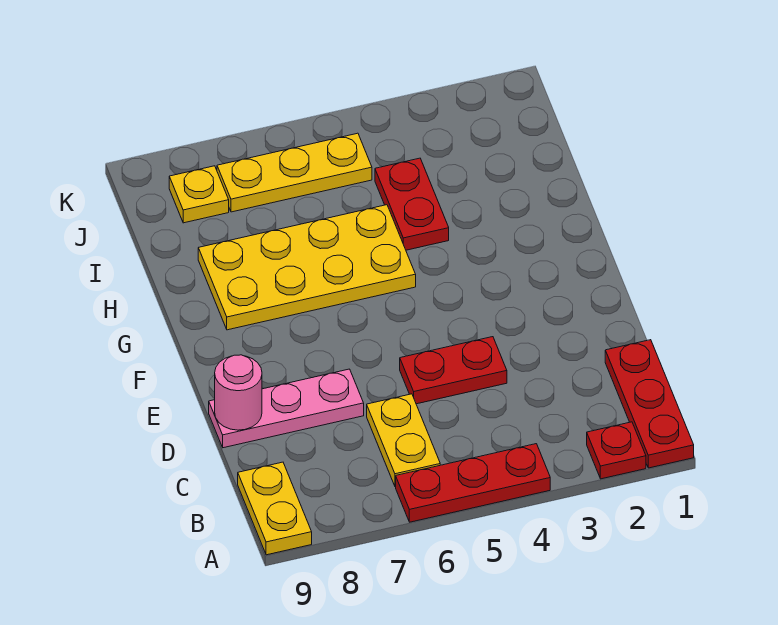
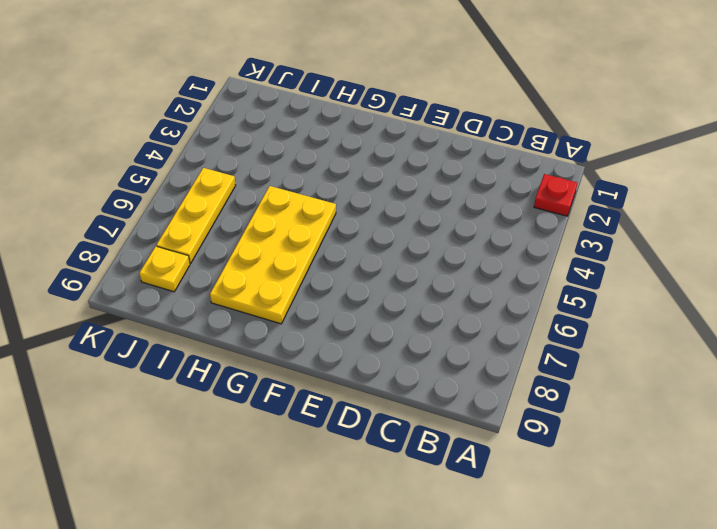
none -> red plate A1:C1 level 1
none -> red plate A4:A6 level 1
none -> yellow plate A9:B9 level 1

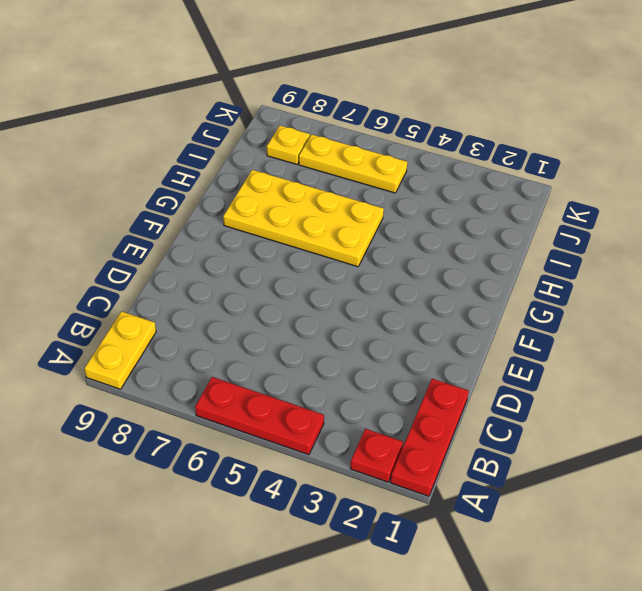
none -> yellow plate B6:C6 level 1
none -> red plate D4:D5 level 1
none -> pink plate D7:D9 level 1

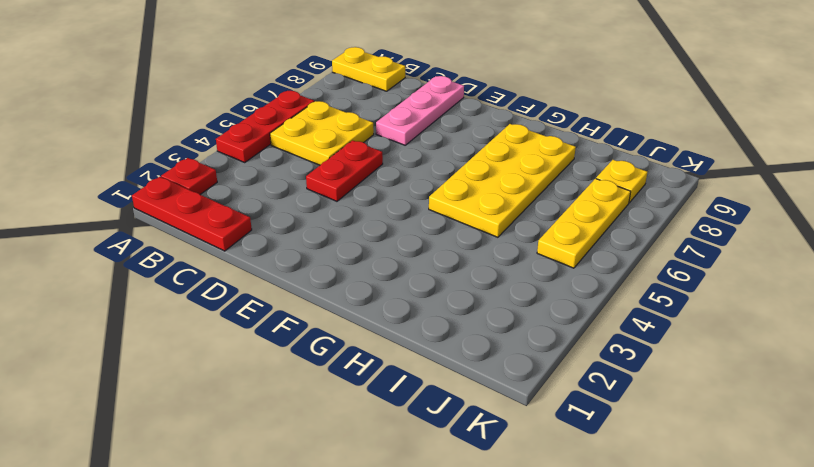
yellow plate B5:C6 level 1 -> yellow plate B6:C6 level 1
none -> red plate H4:I4 level 1
none -> pink round brick D9 level 2

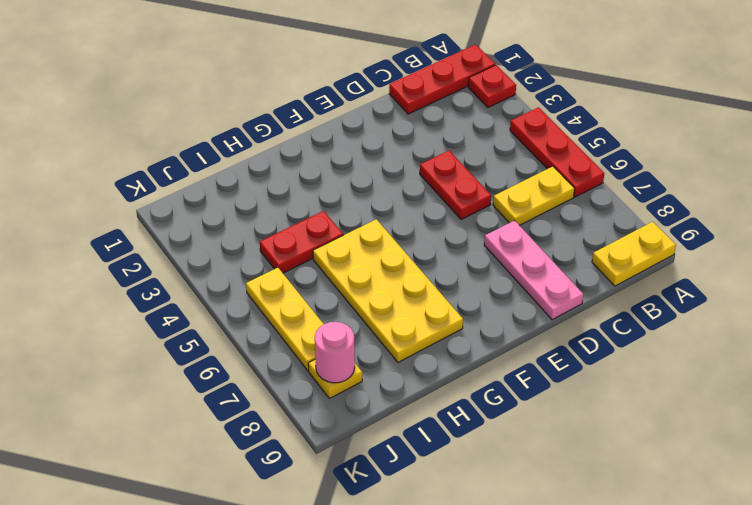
pink round brick J8 level 2 -> pink round brick D9 level 2

